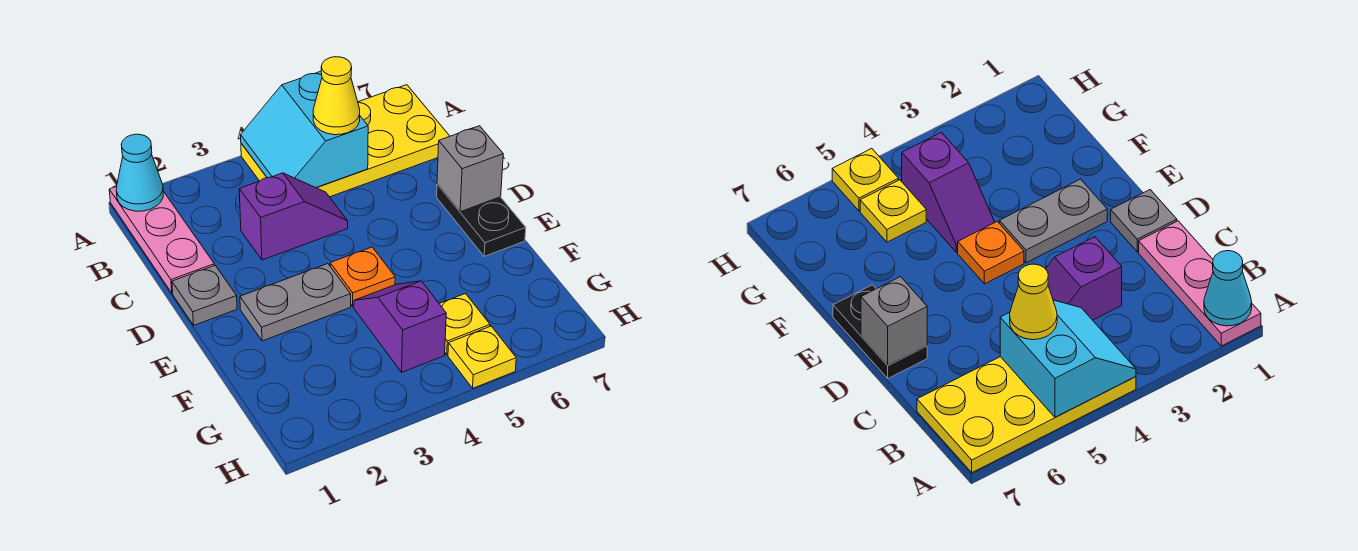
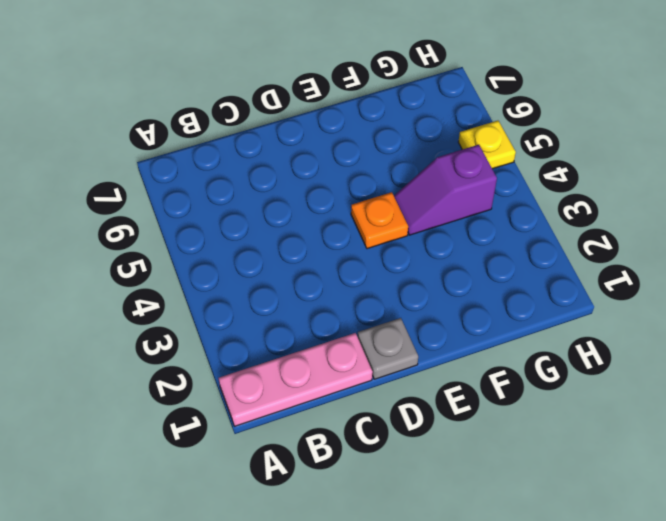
none -> yellow plate A4:B7 level 1
none -> purple slope C3:C4 level 1 top 3
none -> black plate D7:E7 level 1

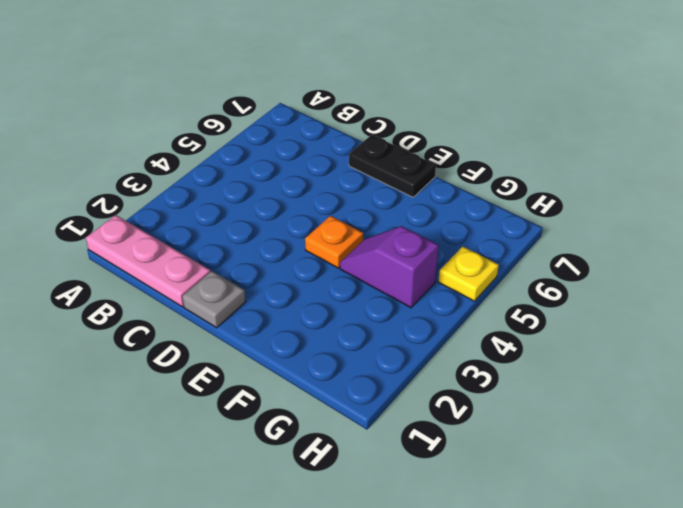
none -> yellow plate A4:B7 level 1
none -> purple slope C3:C4 level 1 top 3
none -> grey plate E2:E3 level 1

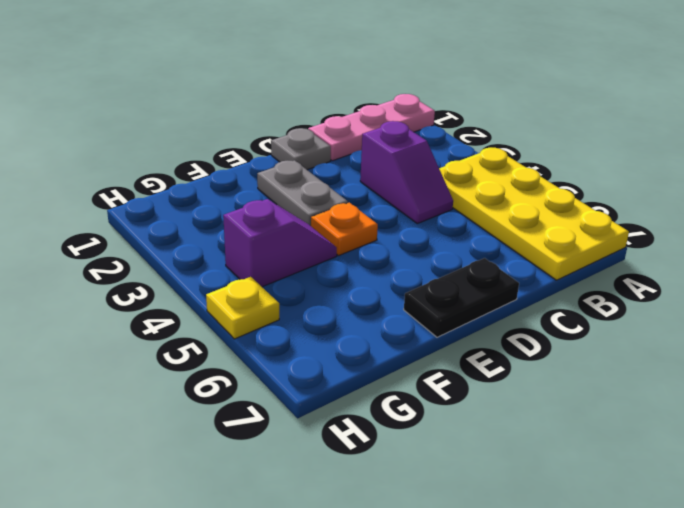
none -> yellow plate G5 level 1
none -> cyan cone A1 level 2
none -> cyan slope A4:B5 level 2 top 5

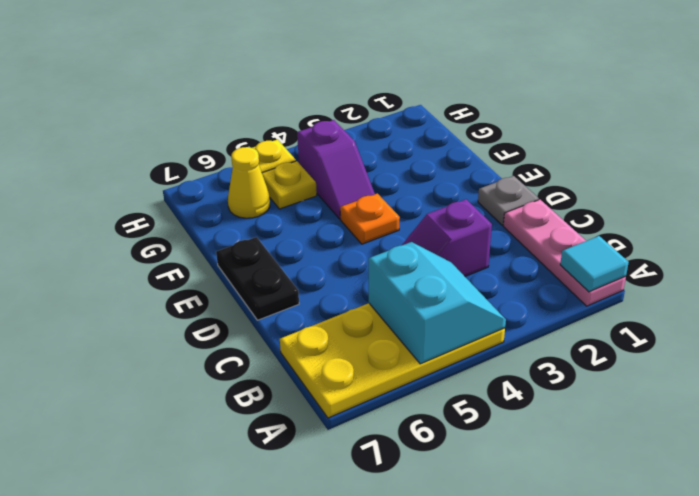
cyan tile A1 level 2 -> cyan cone A1 level 2
yellow cone G6 level 1 -> yellow cone B5 level 3
none -> grey plate E2:E3 level 1
none -> grey brick D7 level 2

